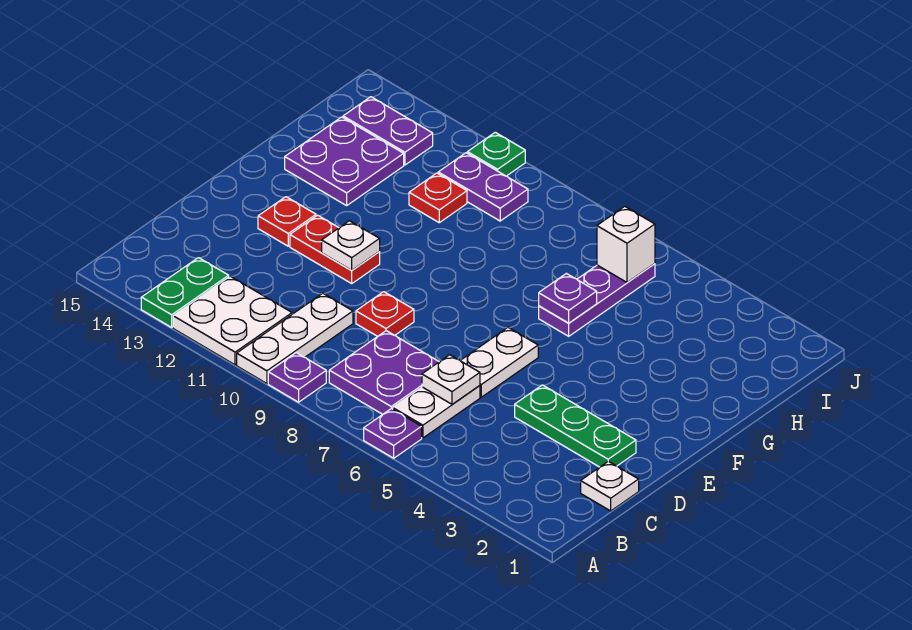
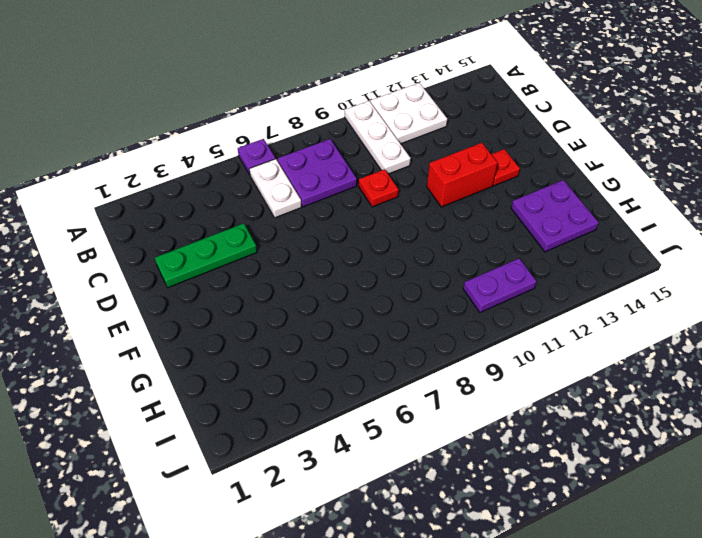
red brick E11:E12 level 1 -> red plate E11:E12 level 1
none -> purple plate A9 level 1
none -> green plate A13:B13 level 1
none -> white plate C1 level 1

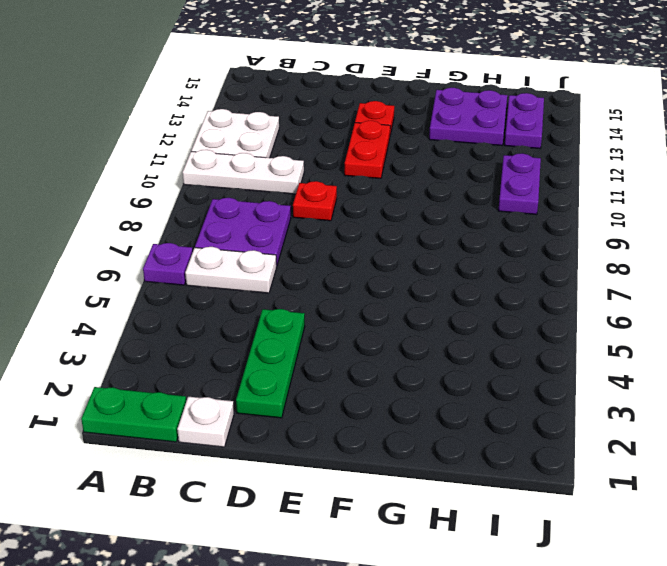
green plate A1:B1 level 1 -> green plate A13:B13 level 1
none -> purple plate A9 level 1
none -> white plate D6:E6 level 1
none -> purple plate G6:I6 level 1

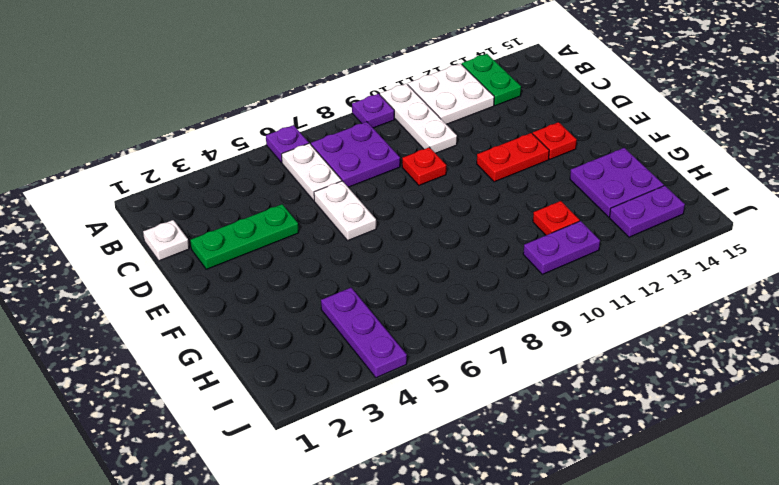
purple plate H4:J4 level 1 -> purple plate G6:I6 level 1
none -> green plate J11 level 1
none -> white plate C6 level 2
none -> white plate E11 level 2

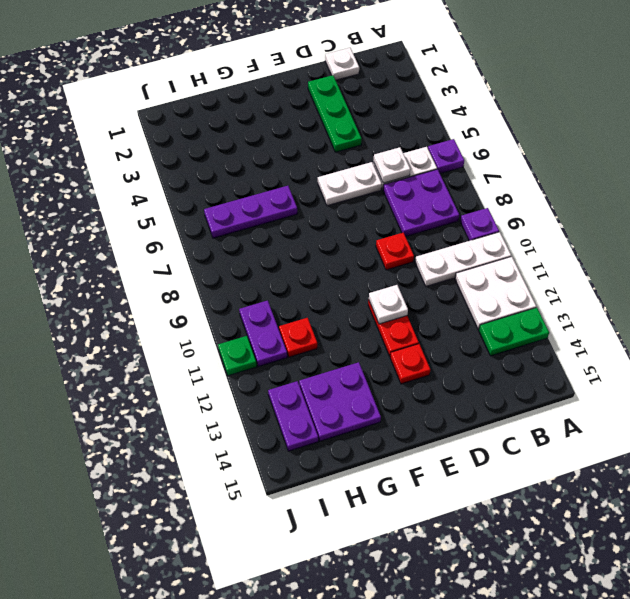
none -> purple plate G6 level 2
none -> white brick I6 level 2

